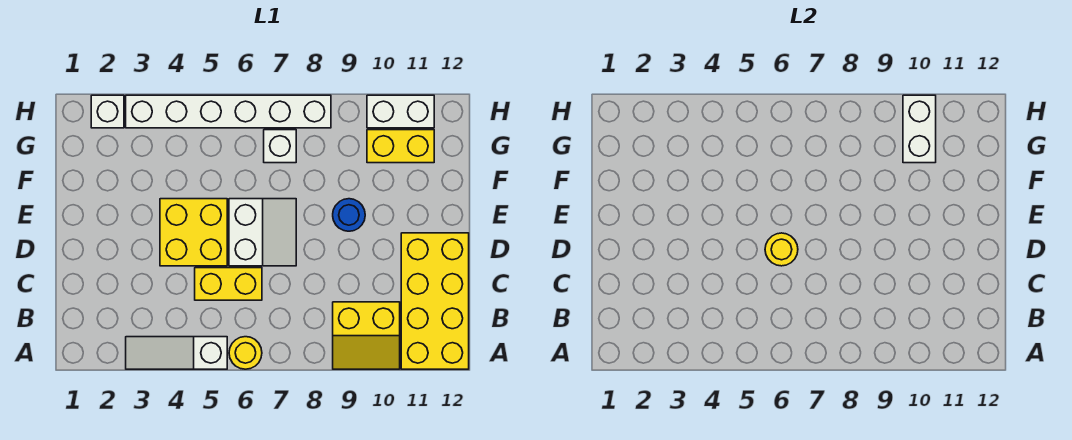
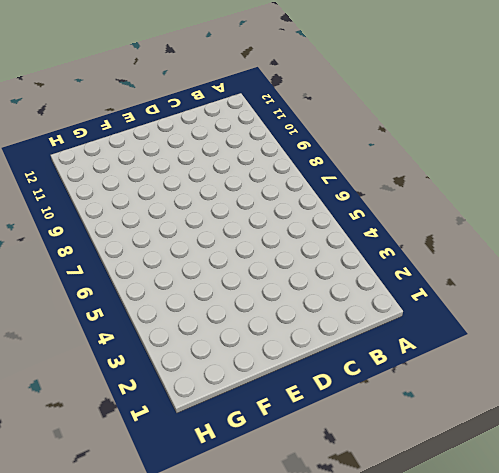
none -> white slope A3:A5 level 1 top 5
none -> yellow round brick A6 level 1
none -> yellow slope A9:B10 level 1 top B

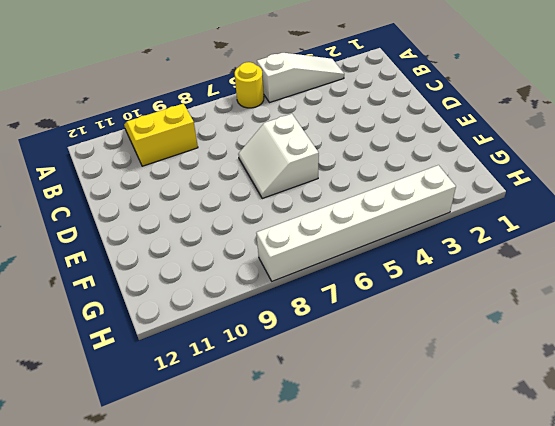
none -> yellow brick A11:D12 level 1
none -> yellow brick C5:C6 level 1
none -> yellow brick D4:E5 level 1

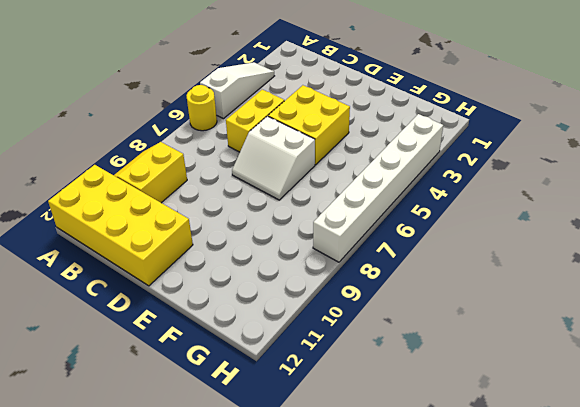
none -> blue round brick E9 level 1
none -> white brick G7 level 1
none -> yellow brick G10:G11 level 1

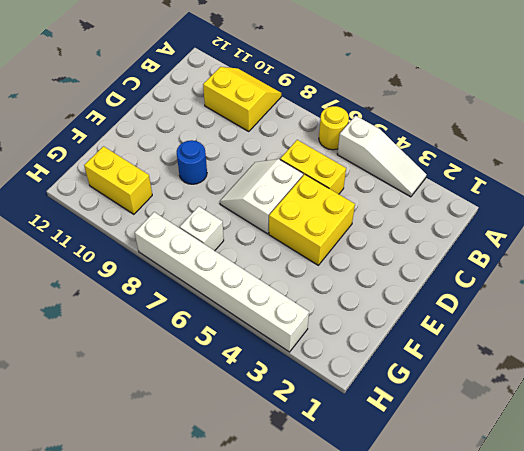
none -> yellow brick A11:D12 level 1
none -> white brick H2 level 1
none -> white brick H10:H11 level 1

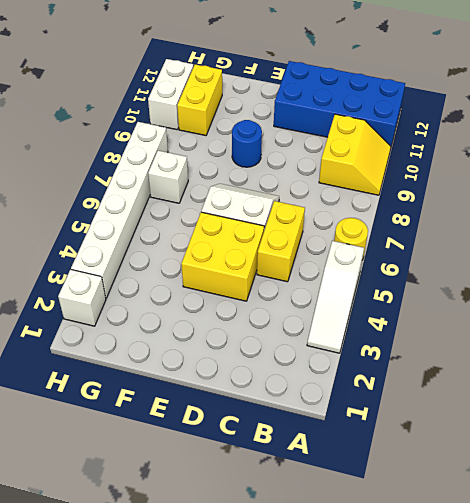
blue brick A11:D12 level 1 -> yellow brick A11:D12 level 1
none -> yellow round brick D6 level 2
none -> white brick G10:H10 level 2

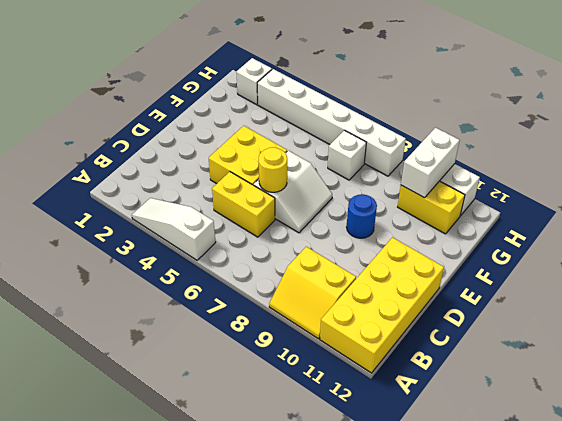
none -> yellow round brick A6 level 1

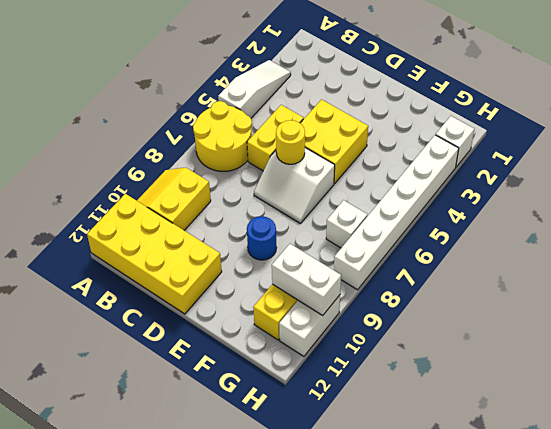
yellow round brick A6:B7 level 1 -> yellow round brick A6 level 1

